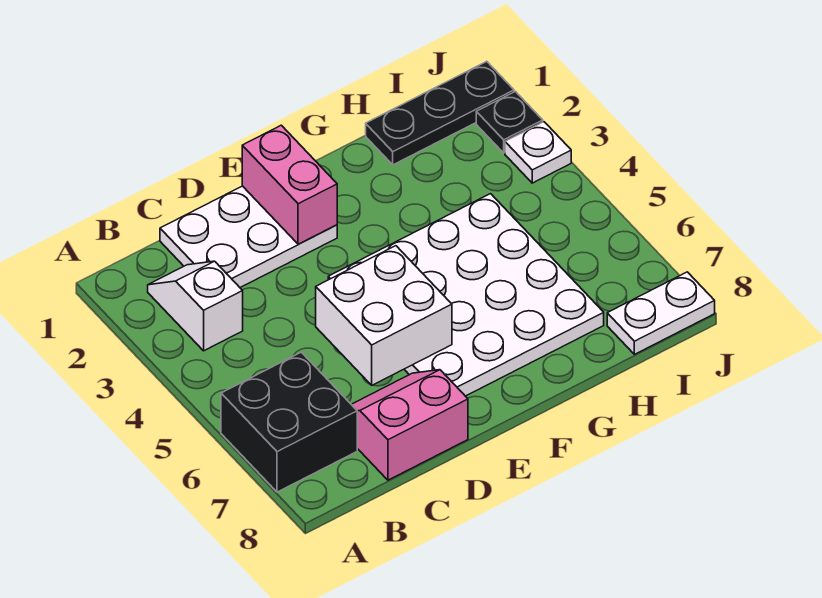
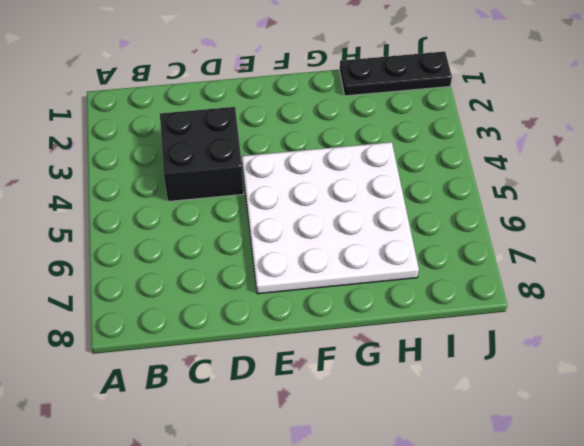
black brick C3:D4 level 1 -> black brick A6:B7 level 1
none -> white slope B2:B3 level 1 top 3
none -> white plate C1:E2 level 1

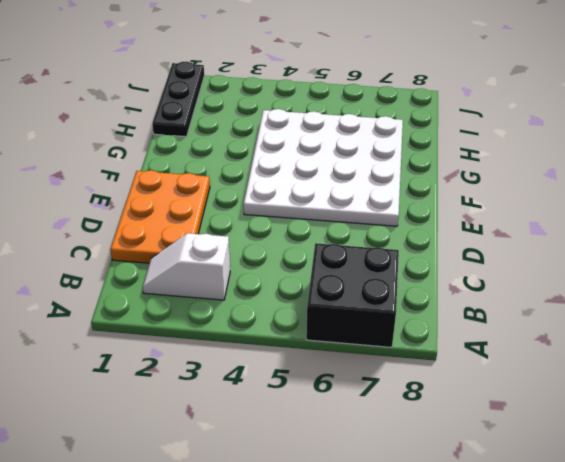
orange plate C1:E2 level 1 -> white plate C1:E2 level 1
none -> pink slope C7:D8 level 1 top 8
none -> white plate I8:J8 level 1

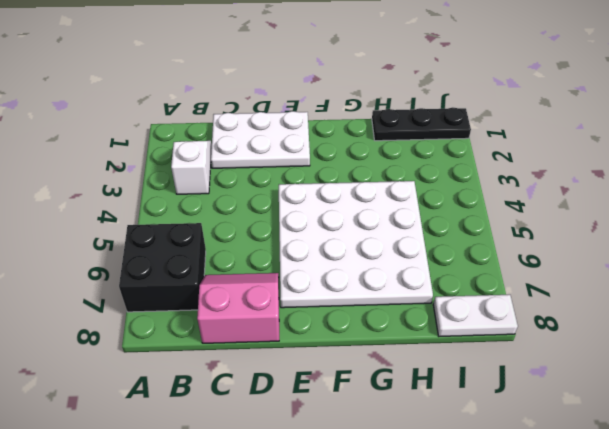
none -> black plate J2 level 1
none -> white plate J3 level 1

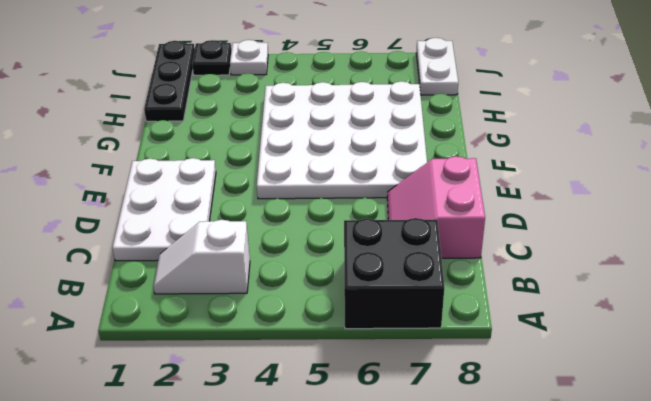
none -> white brick D5:E6 level 2
none -> pink brick E1:E2 level 2

